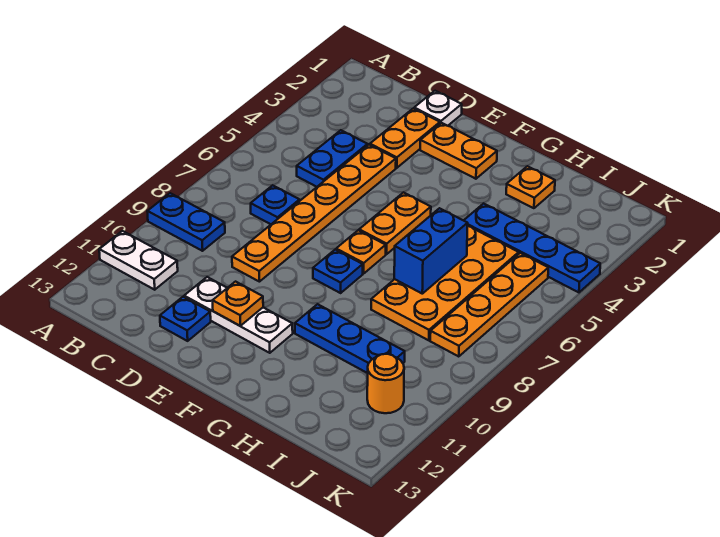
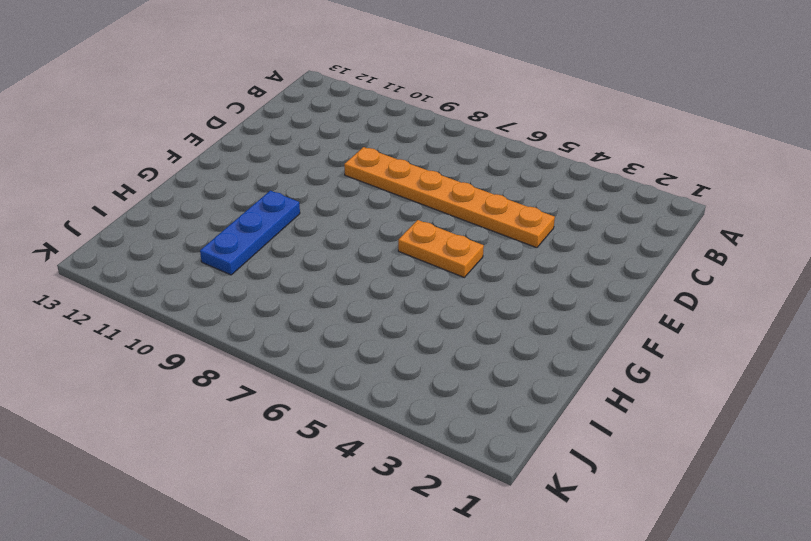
none -> blue plate A9:B9 level 1
none -> white plate A11:B11 level 1
none -> blue plate C4:C5 level 1

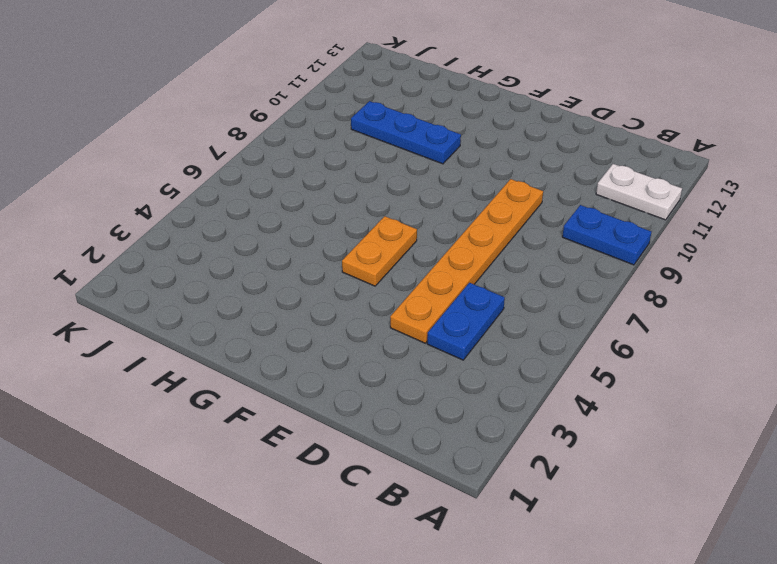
none -> blue plate C7 level 1
none -> white plate D1 level 1
none -> orange plate D2:D3 level 1

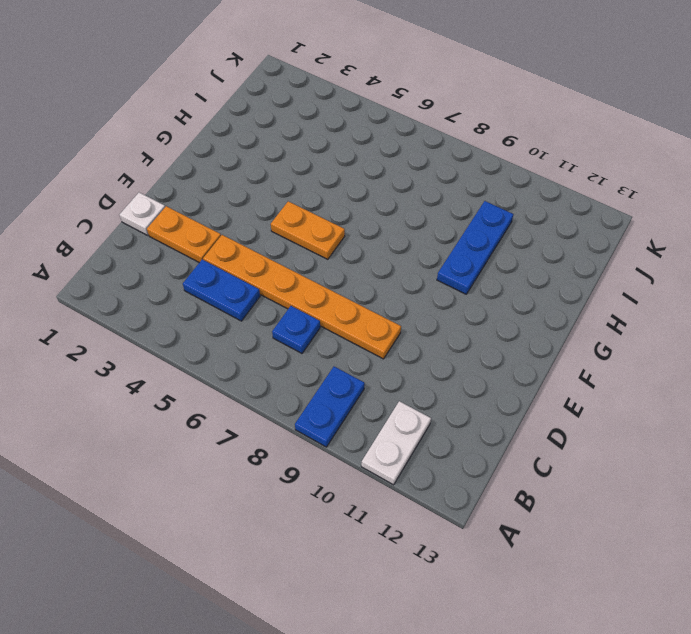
none -> white plate D11:F11 level 1
none -> blue plate D12 level 1
none -> orange plate E2:F2 level 1

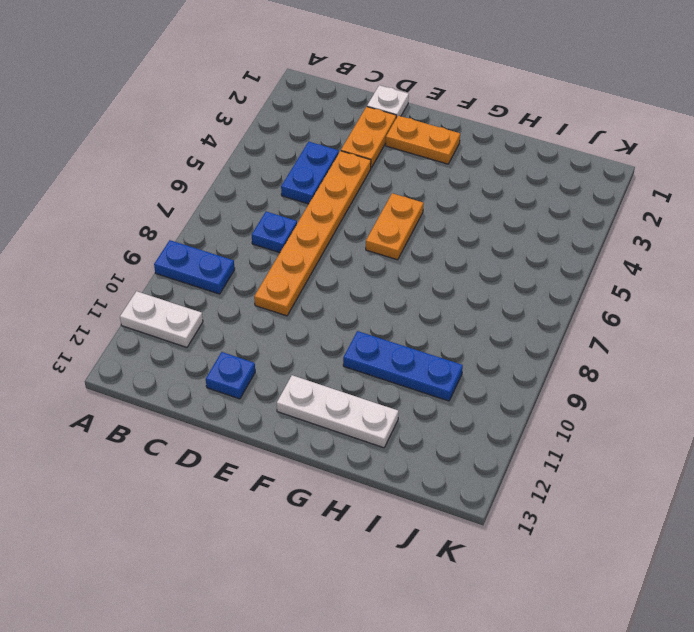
white plate F12:H12 level 1 -> white plate D11:F11 level 1
none -> orange plate F7 level 1
none -> blue plate F8 level 1
none -> orange plate H2 level 1

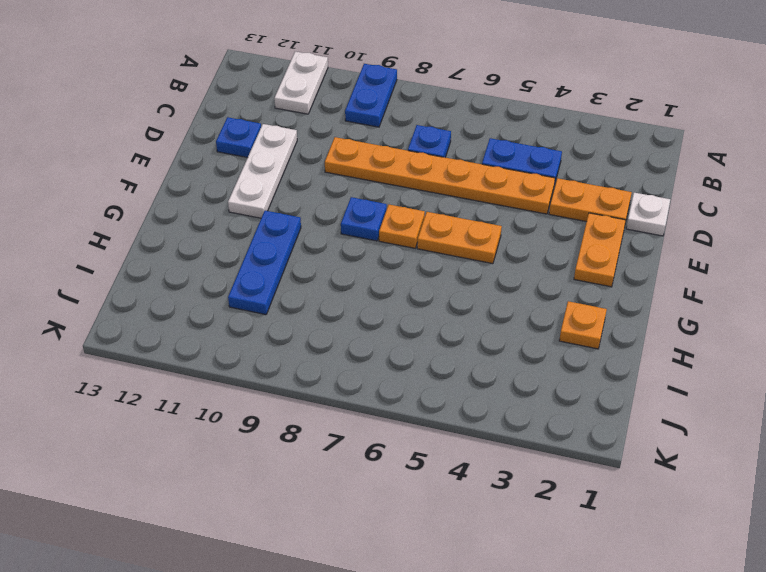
none -> blue plate H4:K4 level 1
none -> orange plate H5:I8 level 1
none -> orange plate J5:J8 level 1

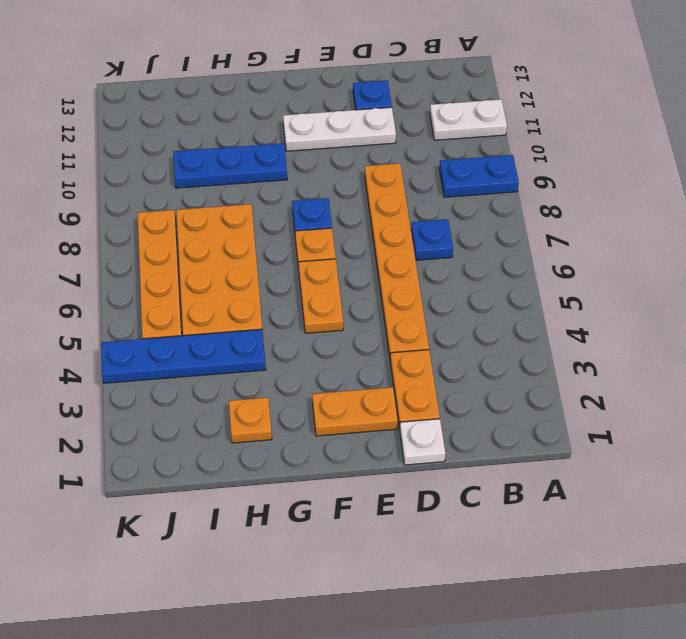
none -> blue plate C4:C5 level 1
none -> orange round brick J11 level 1
none -> orange plate E11 level 2

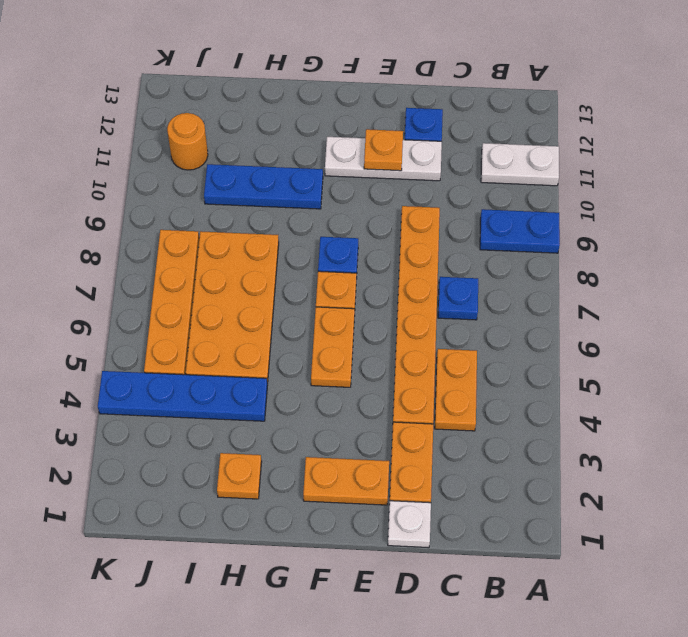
orange plate C4:C5 level 1 -> blue plate C4:C5 level 1
none -> blue brick H6:H7 level 2

